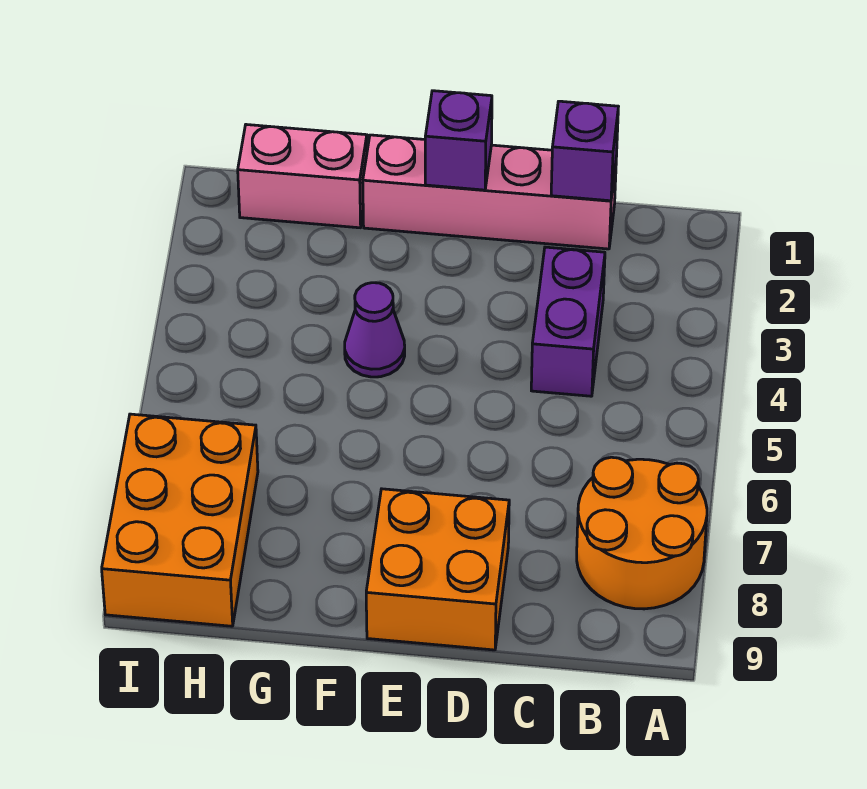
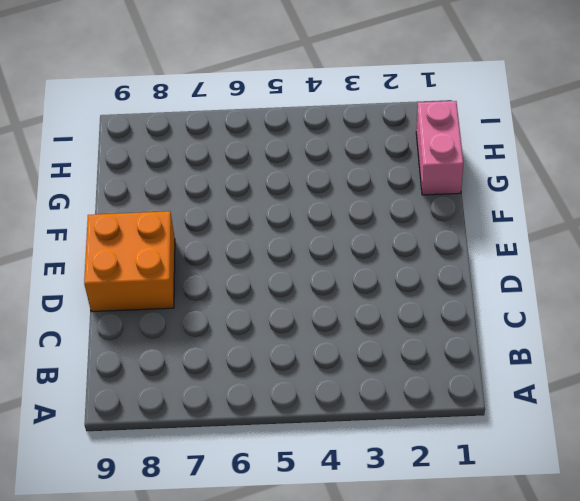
none -> orange round brick A7:B8 level 1
none -> pink brick C1:F1 level 1

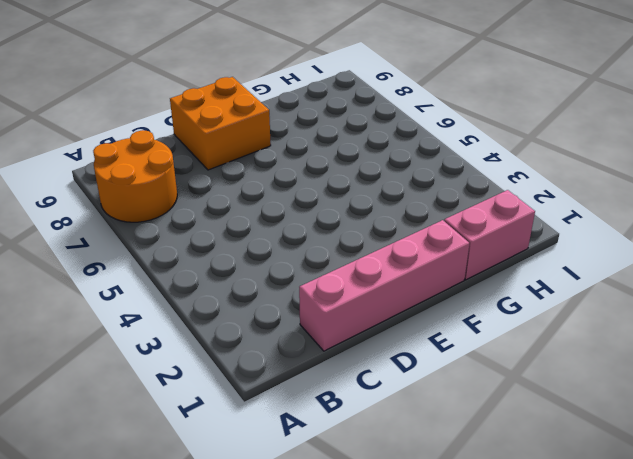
none -> purple brick C3:C4 level 1
none -> purple cone F4 level 1

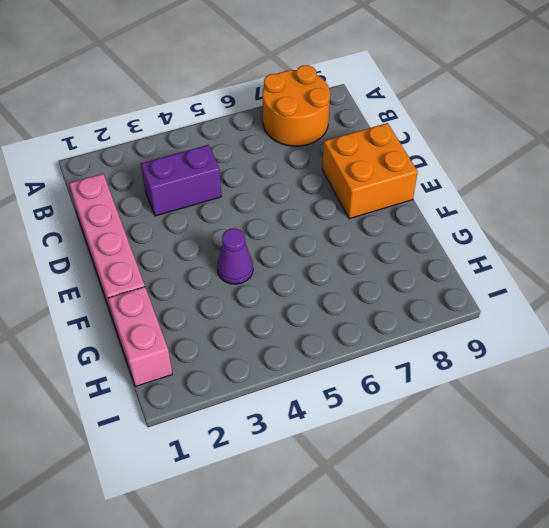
none -> orange brick H7:I9 level 1
none -> purple brick C1 level 2

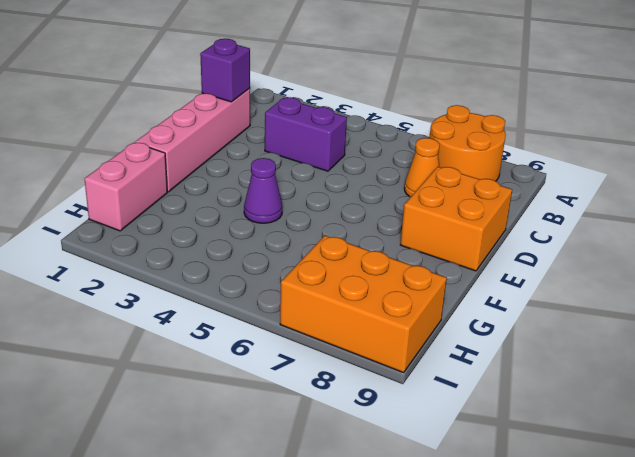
orange cone C7 level 1 -> none
none -> purple brick E1 level 2

